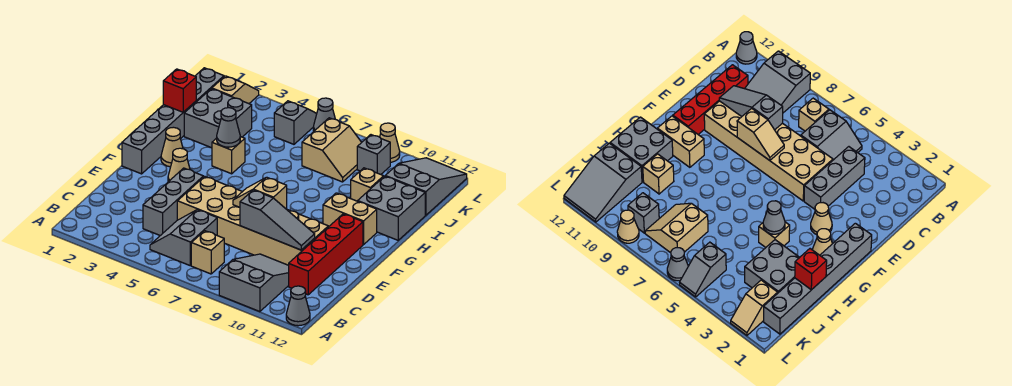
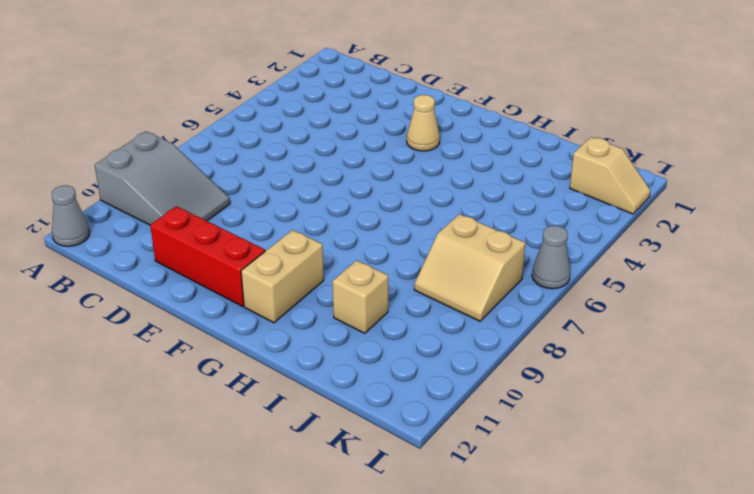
red brick D11:F11 level 1 -> red brick C11:F11 level 1
none -> grey slope B5:C6 level 1 top 6
none -> tan brick B7 level 1
none -> grey brick C4:E4 level 1

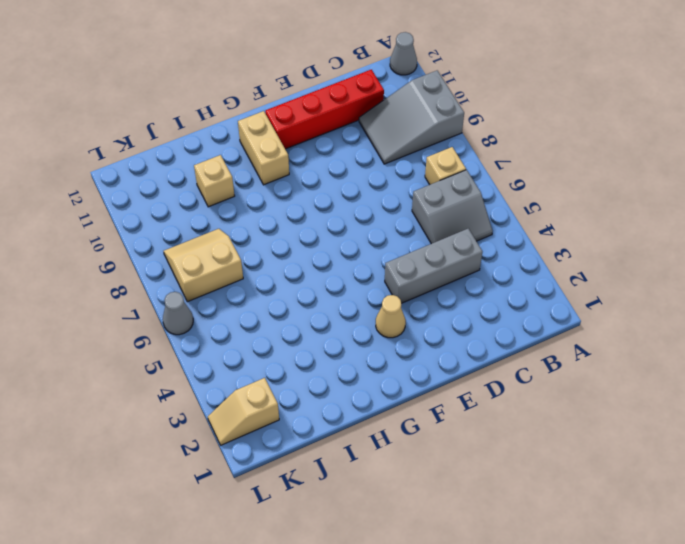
none -> tan brick D5:E10 level 1
none -> grey brick F1:K1 level 1
none -> tan cone G2 level 1

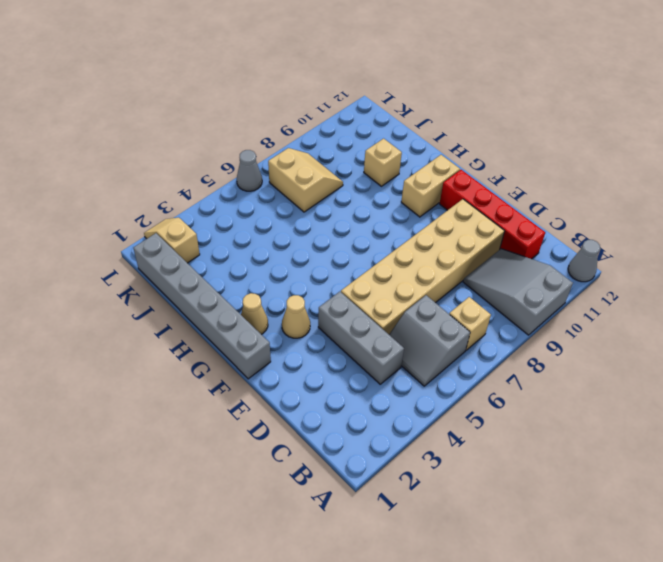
none -> tan brick H4 level 1
none -> grey brick H11:I12 level 1
none -> grey brick I2:J3 level 1

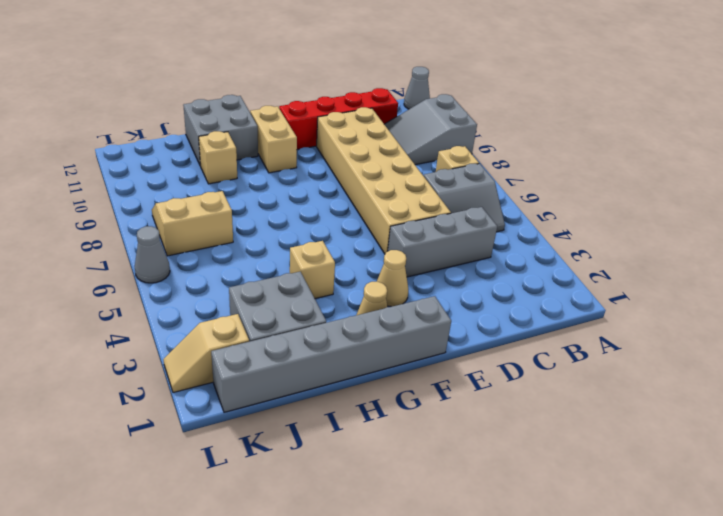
none -> grey slope J11:L12 level 1 top J
none -> grey slope K5:L5 level 1 top K
none -> grey brick K9 level 1

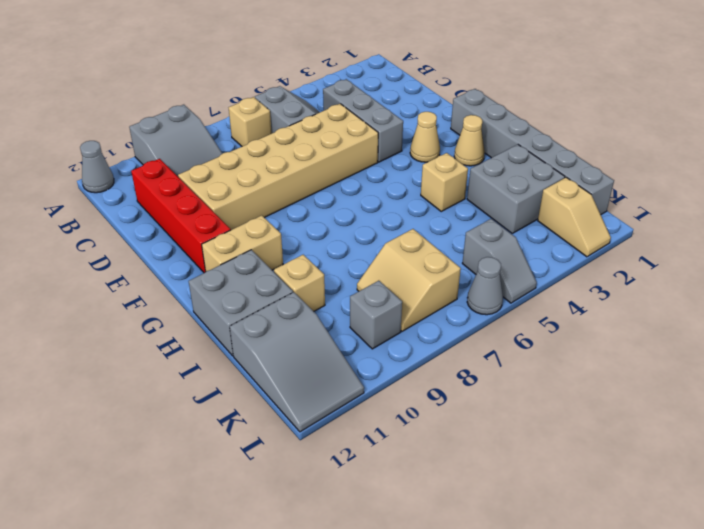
none -> tan cone L9 level 1
none -> grey slope D8:D10 level 2 top 8
none -> tan slope E7:E8 level 2 top 8

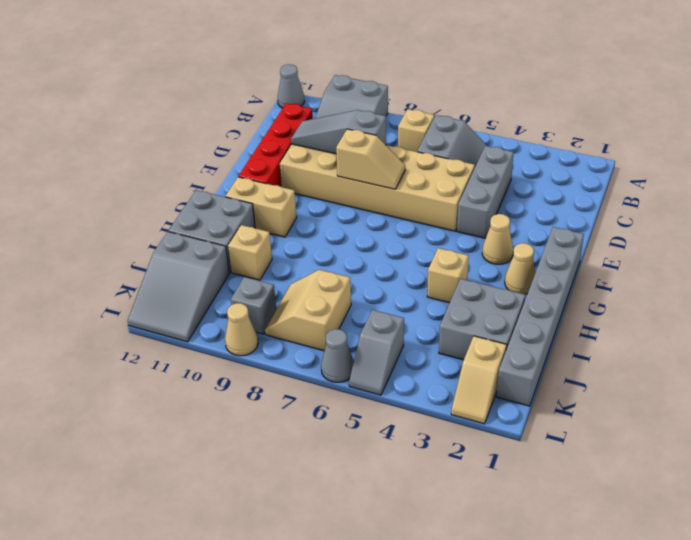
none -> grey cone H4 level 2
none -> red brick I1 level 2

